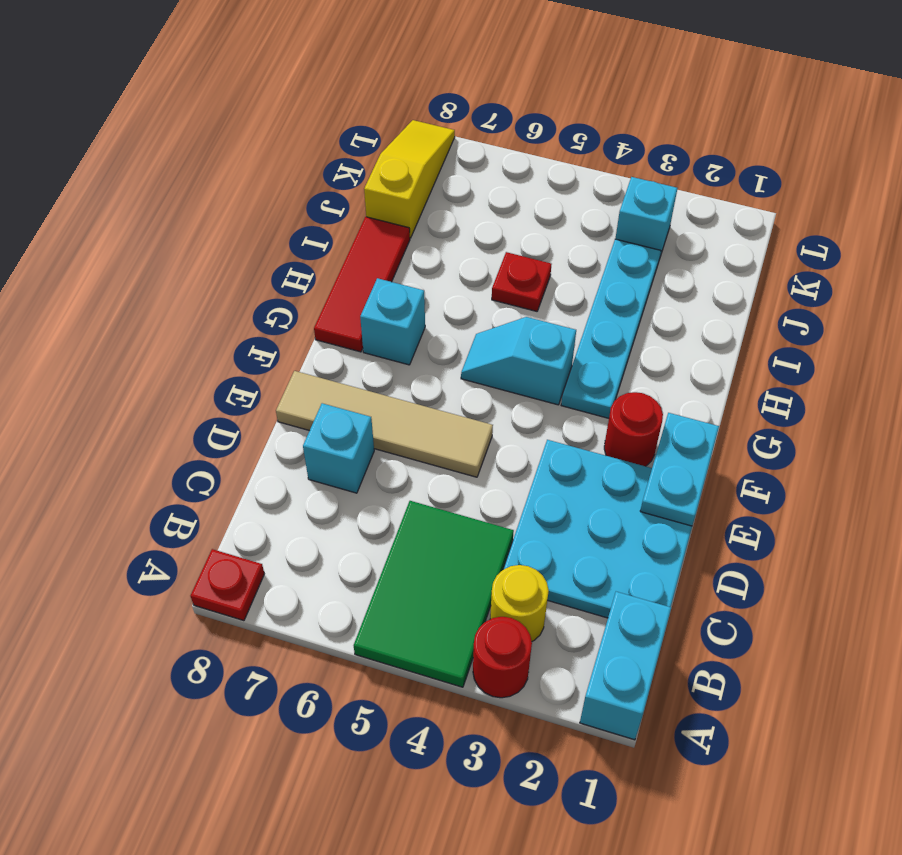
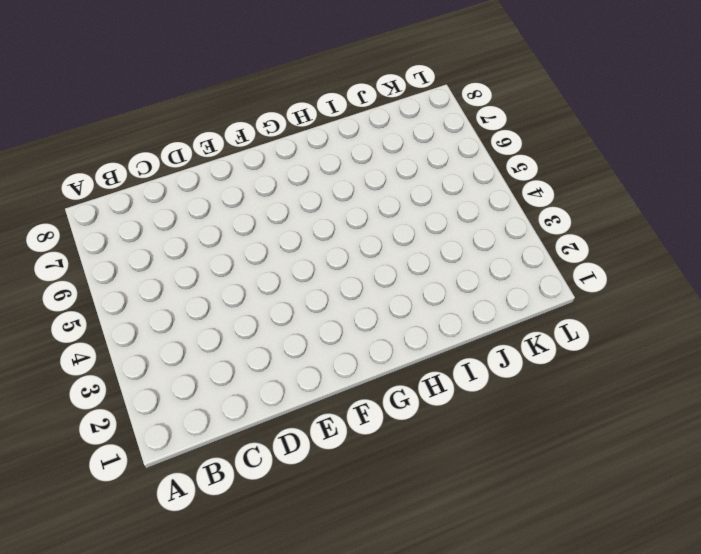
none -> cyan brick A1:B1 level 1
none -> red round brick A3 level 1
none -> green tile A4:C5 level 1

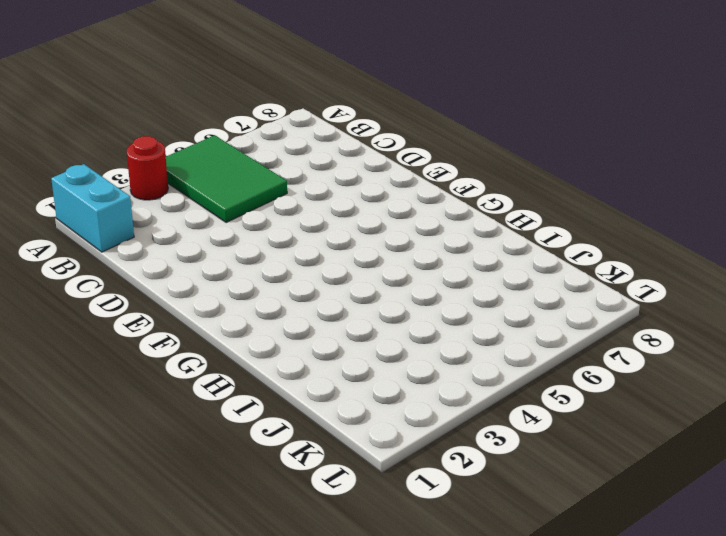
none -> red plate A8 level 1
none -> yellow round brick B3 level 1
none -> cyan plate C1:E3 level 1

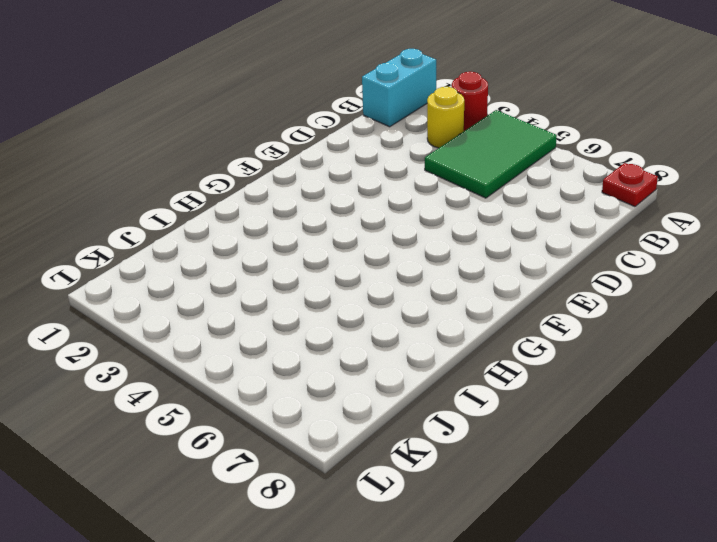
none -> cyan plate C1:E3 level 1
none -> cyan brick D7 level 1
none -> tan tile E5:E8 level 1

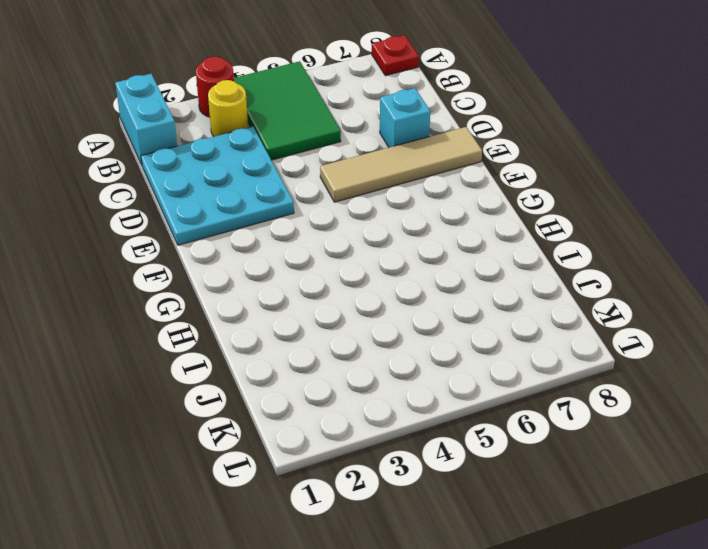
none -> red round brick F2 level 1
none -> cyan plate G3:J3 level 1
none -> cyan slope G4:G5 level 1 top 4

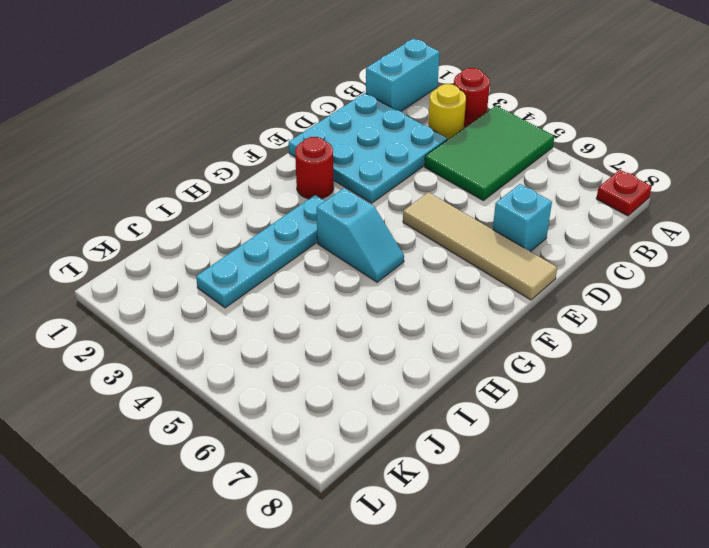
none -> cyan brick G7 level 1
none -> red tile G8:I8 level 1
none -> red plate I5 level 1

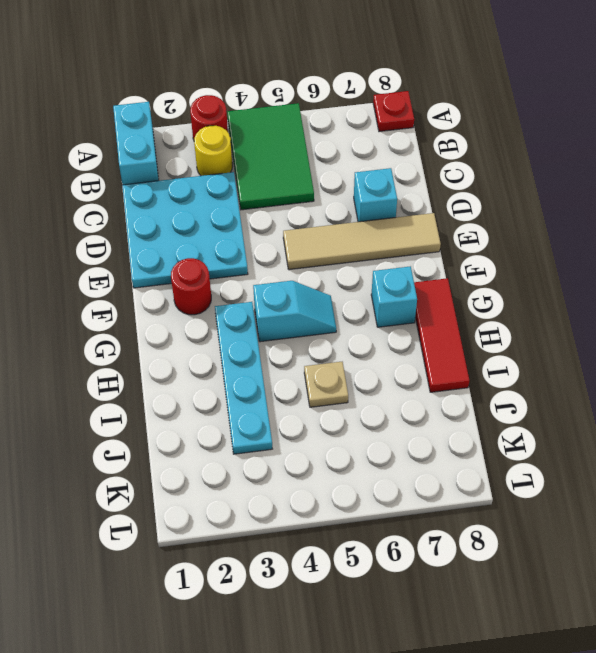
tan plate I5 level 1 -> red plate I5 level 1
none -> yellow slope J8:L8 level 1 top J
none -> cyan brick K3 level 1
none -> cyan plate E1:F1 level 2

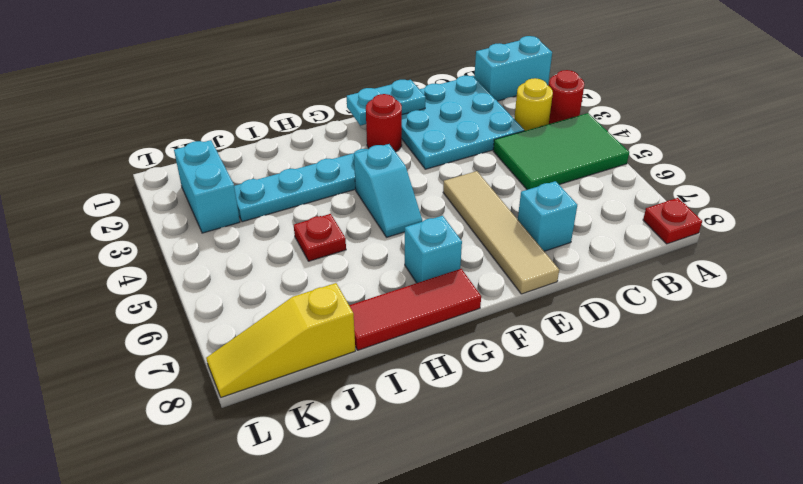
cyan brick K2:K3 level 1 -> cyan brick K3 level 1

